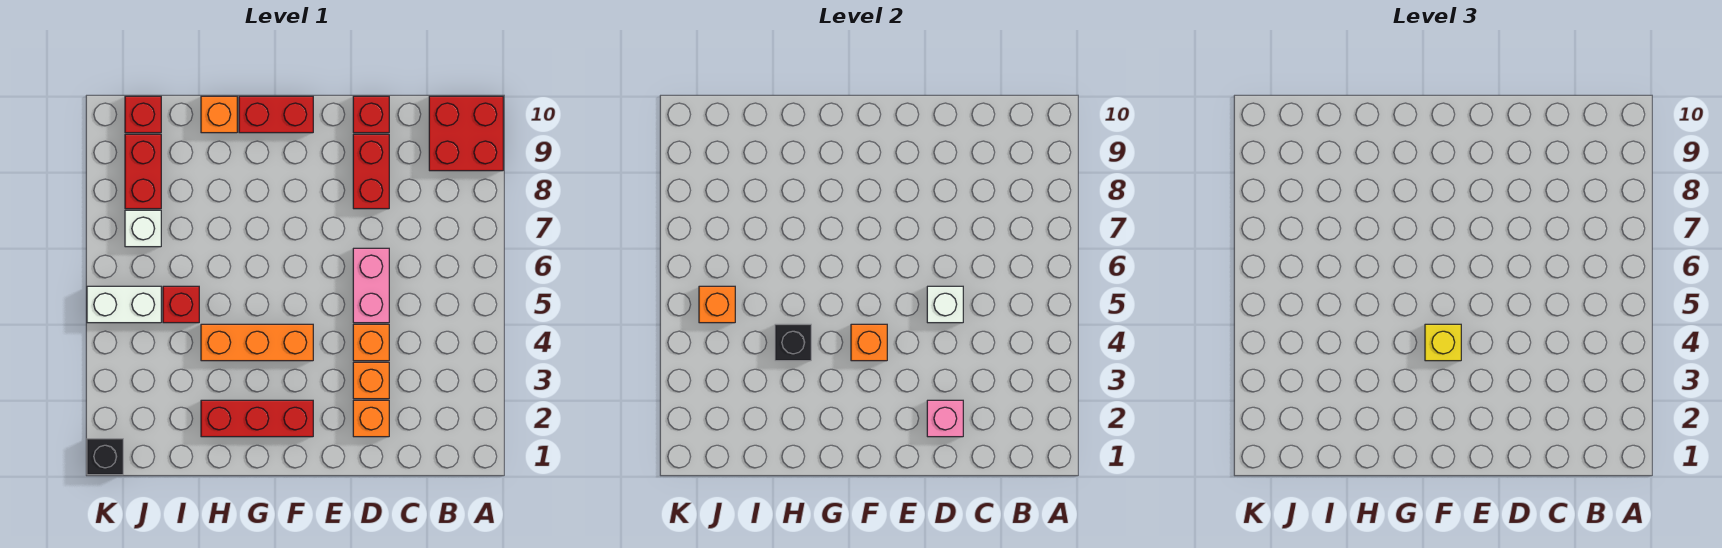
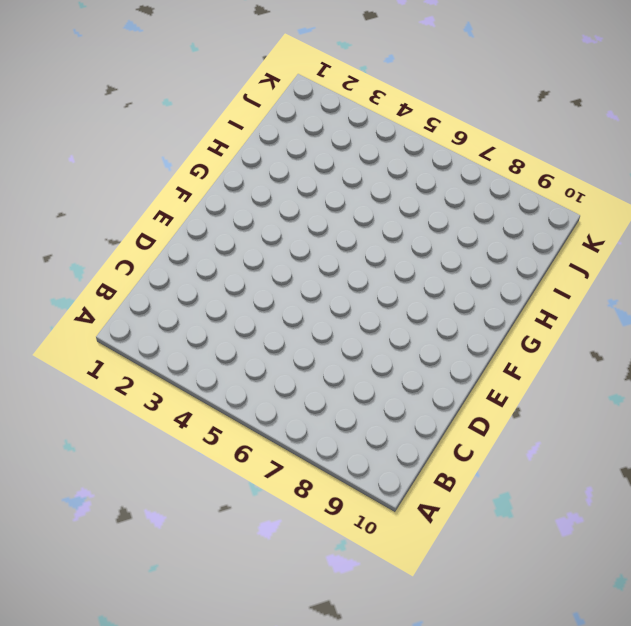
none -> red brick A9:B10 level 1
none -> orange brick D2 level 1
none -> orange brick D3 level 1

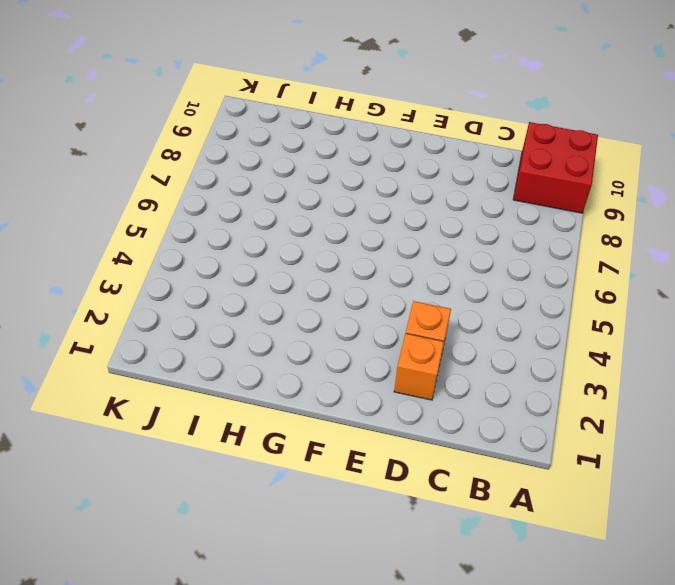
none -> orange brick D4 level 1
none -> pink brick D5:D6 level 1
none -> red brick D8:D9 level 1

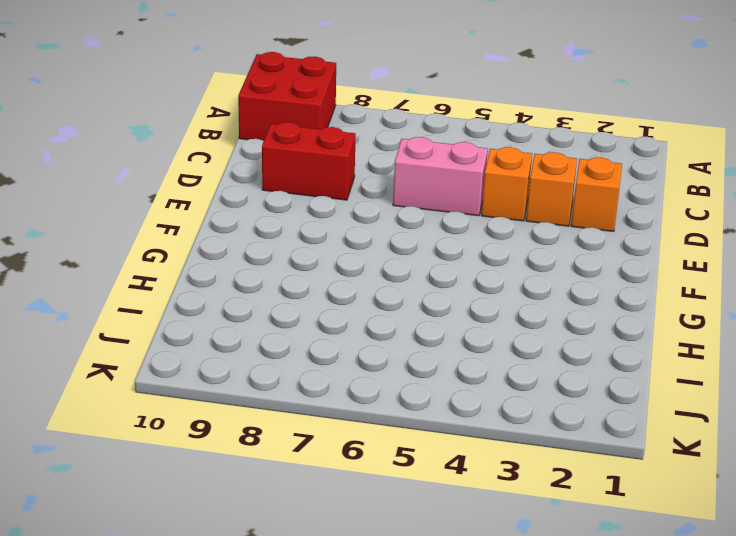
none -> red brick D10 level 1
none -> red brick F2:H2 level 1
none -> orange brick F4:H4 level 1

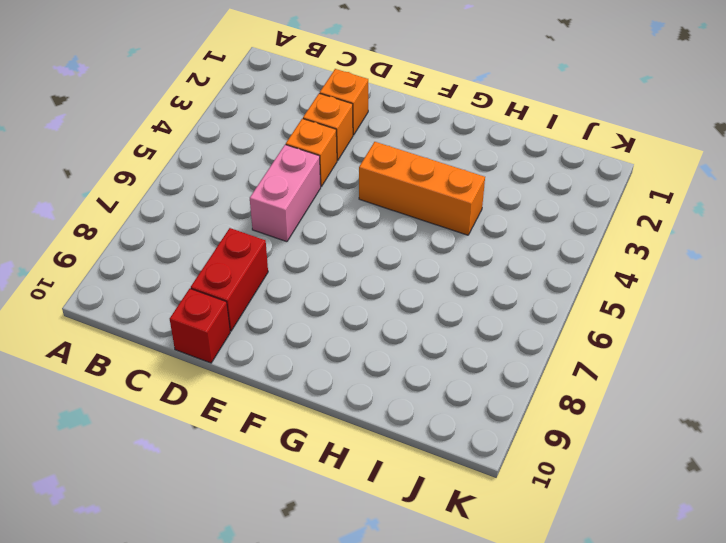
none -> red brick A9:B10 level 1
none -> red brick F2:H2 level 1
none -> red brick F10:G10 level 1

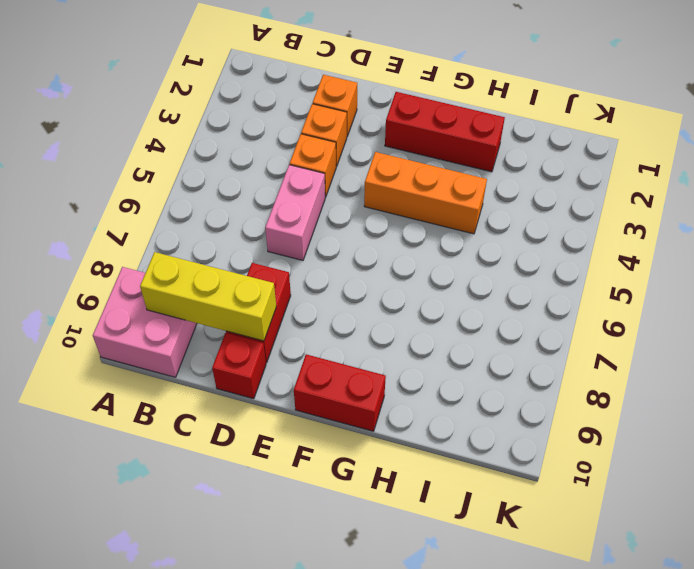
pink brick A9:B10 level 1 -> red brick A9:B10 level 1
yellow brick B9:D9 level 2 -> none
none -> orange brick H10 level 1
none -> red brick I5 level 1
none -> white brick J5:K5 level 1

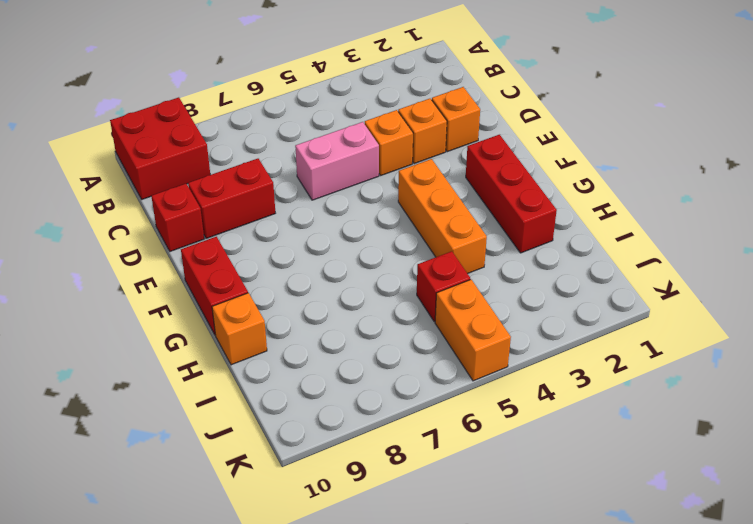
orange brick J5:K5 level 1 -> white brick J5:K5 level 1
none -> white brick J7 level 1
none -> red brick J8:J9 level 1
none -> red brick J10 level 1

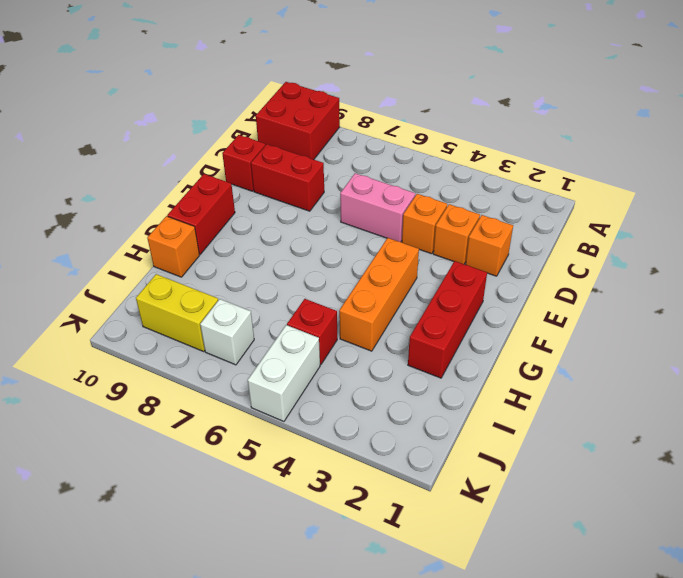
yellow brick J8:J9 level 1 -> red brick J8:J9 level 1
none -> red brick J10 level 1
none -> black brick K1 level 1
none -> pink brick D2 level 2

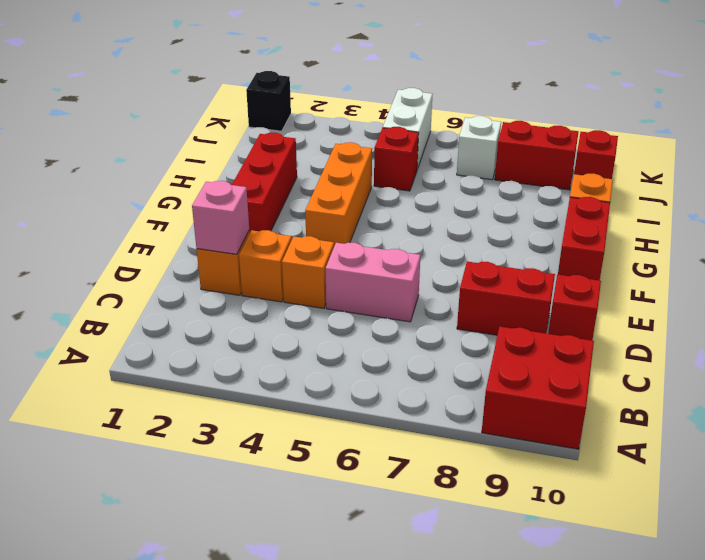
none -> white brick D5 level 2
none -> orange brick F4 level 2
none -> black brick H4 level 2

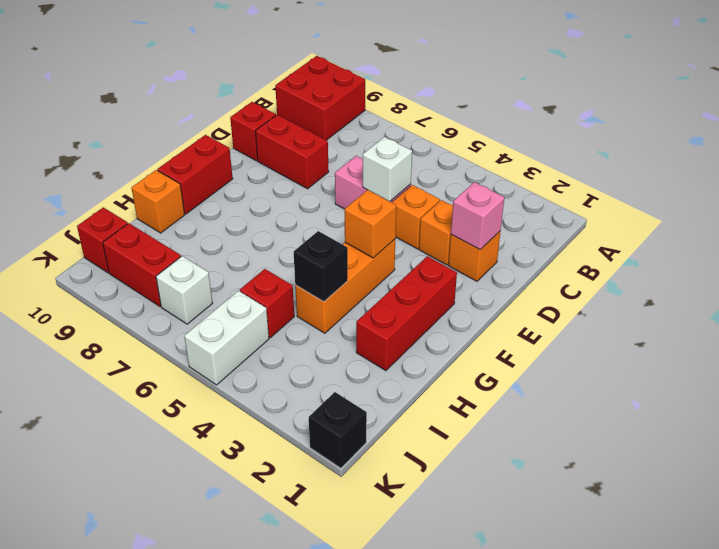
none -> orange brick J5 level 2
none -> yellow brick F4 level 3

